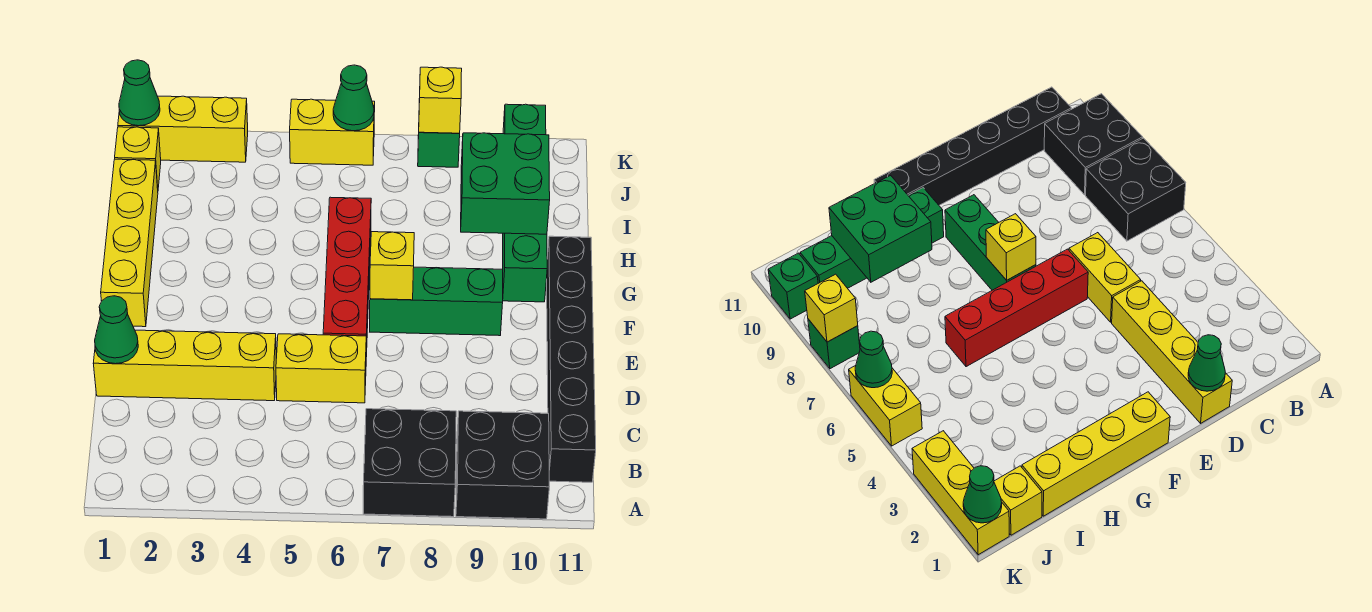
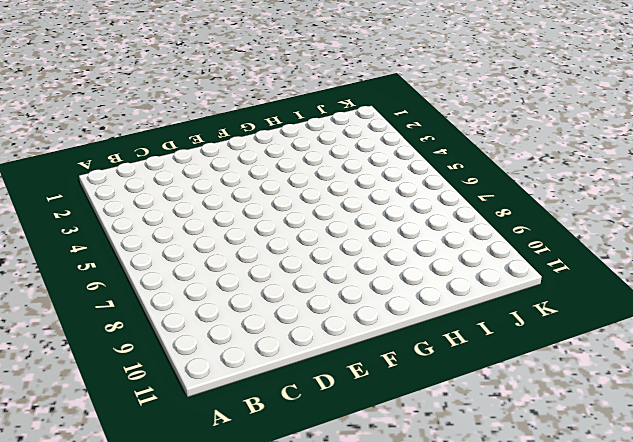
none -> black brick A7:B8 level 1
none -> black brick A9:B10 level 1
none -> black brick B11:G11 level 1

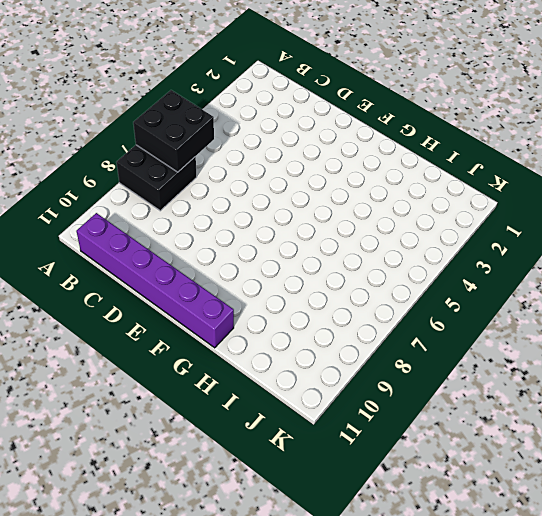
black brick A6:B7 level 2 -> black brick A9:B10 level 1
purple brick B11:G11 level 1 -> black brick B11:G11 level 1
none -> yellow brick D1:D4 level 1
none -> yellow brick D5:D6 level 1
none -> red brick E6:H6 level 1

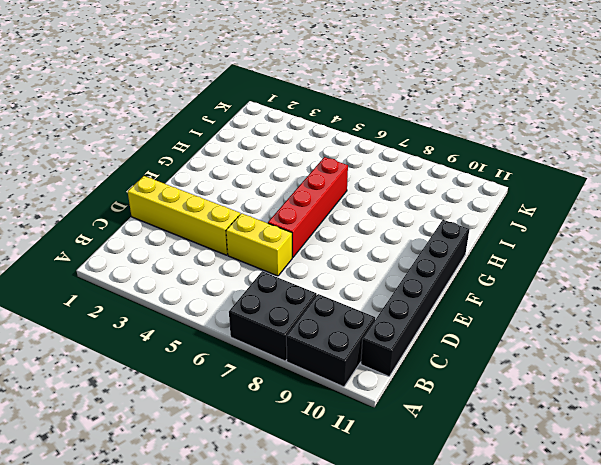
none -> yellow brick F1:I1 level 1
none -> green brick F7:F9 level 1
none -> green brick G10:J10 level 1

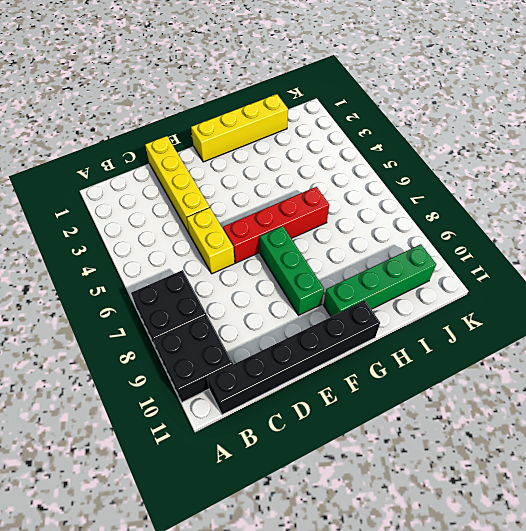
none -> yellow brick J1 level 1
none -> yellow brick K1:K3 level 1
none -> yellow brick K5:K6 level 1

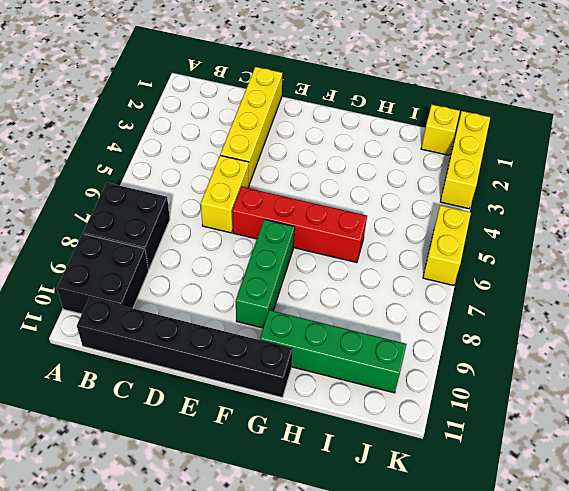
none -> yellow brick F1:I1 level 1
none -> green brick K8 level 1
none -> green brick K10 level 1

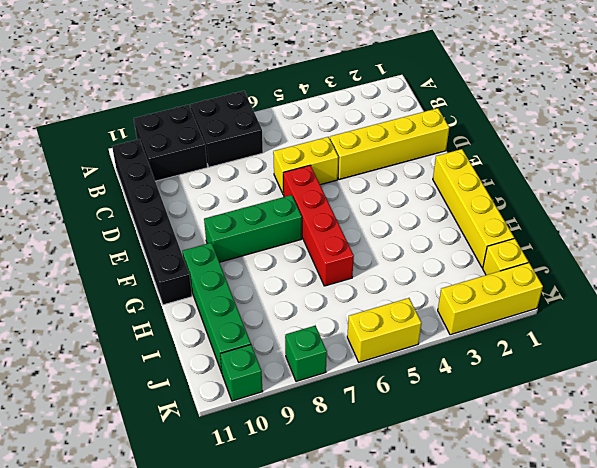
none -> green cone D1 level 2
none -> yellow brick F7 level 2
none -> green brick H9:I10 level 2

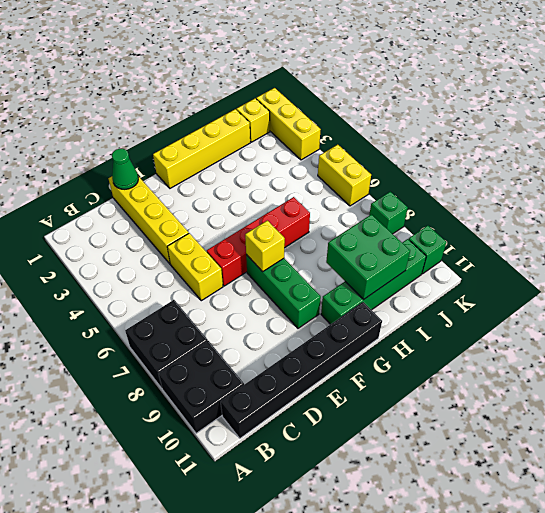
none -> green cone K1 level 2
none -> green cone K6 level 2
none -> yellow brick K8 level 2

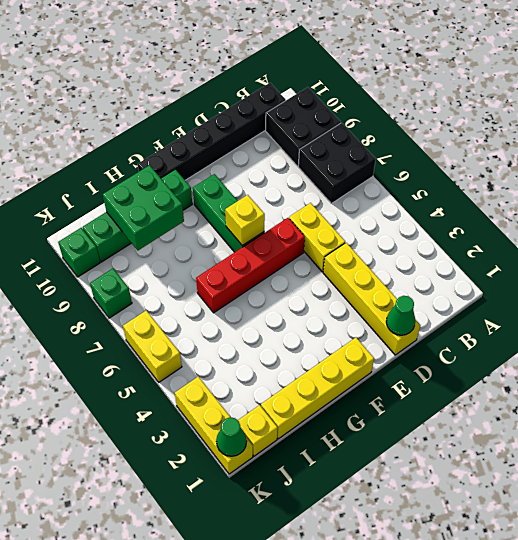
none -> green cone K6 level 2
none -> yellow brick K8 level 2

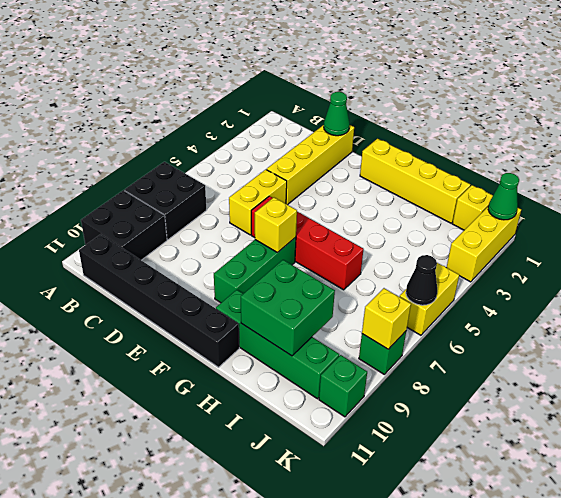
black cone K6 level 2 -> green cone K6 level 2

